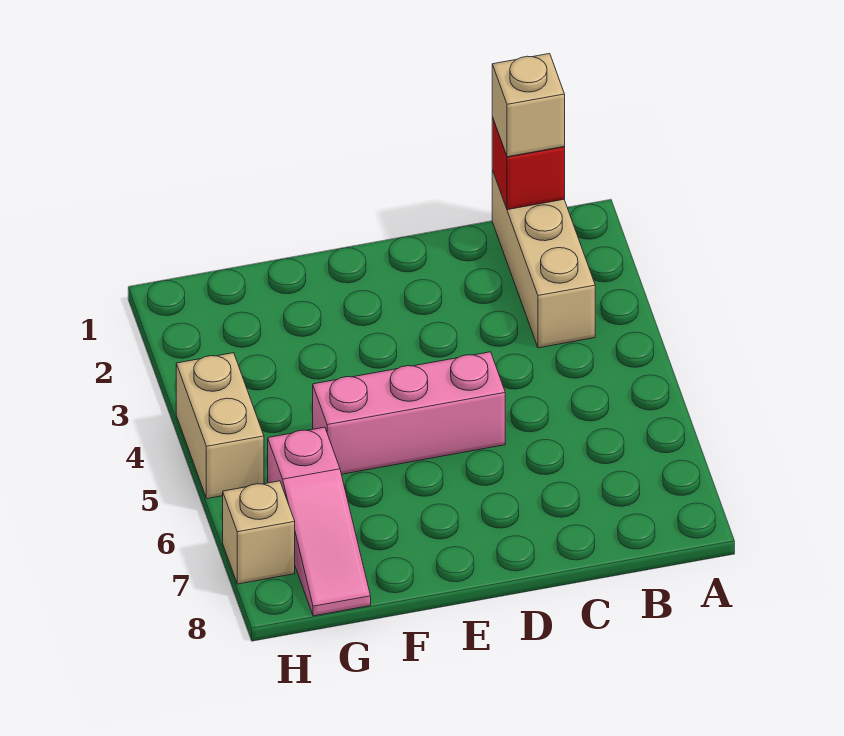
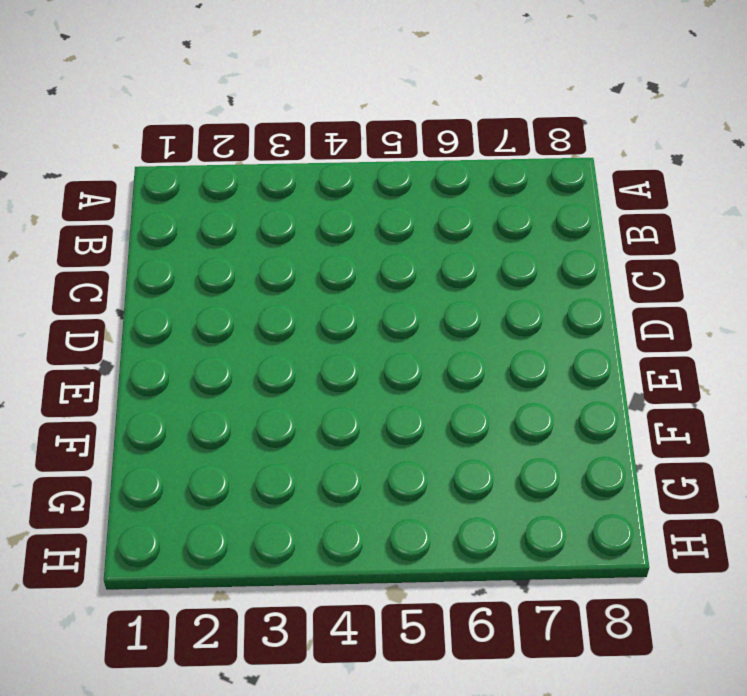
none -> tan brick B1:B3 level 1
none -> pink brick D5:F5 level 1

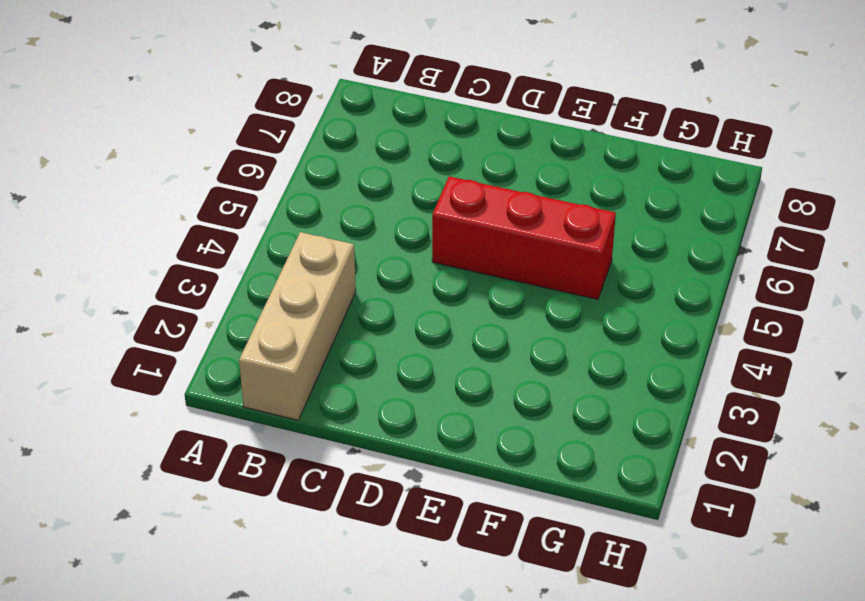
red brick D5:F5 level 1 -> pink brick D5:F5 level 1
none -> pink slope G6:G8 level 1 top 6
none -> tan brick H4:H5 level 1

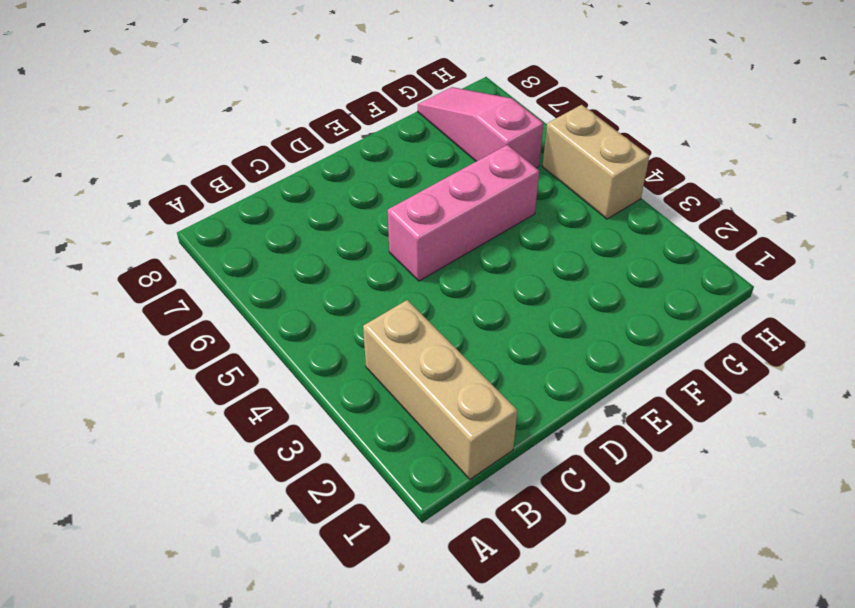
none -> tan brick H7 level 1
none -> red brick B1 level 2

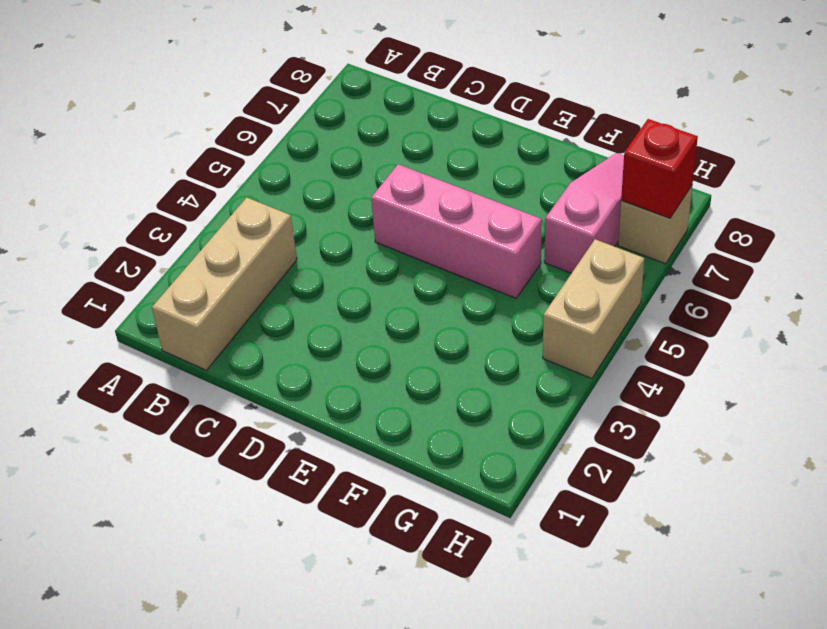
red brick H7 level 2 -> red brick B1 level 2
none -> tan brick B1 level 3

